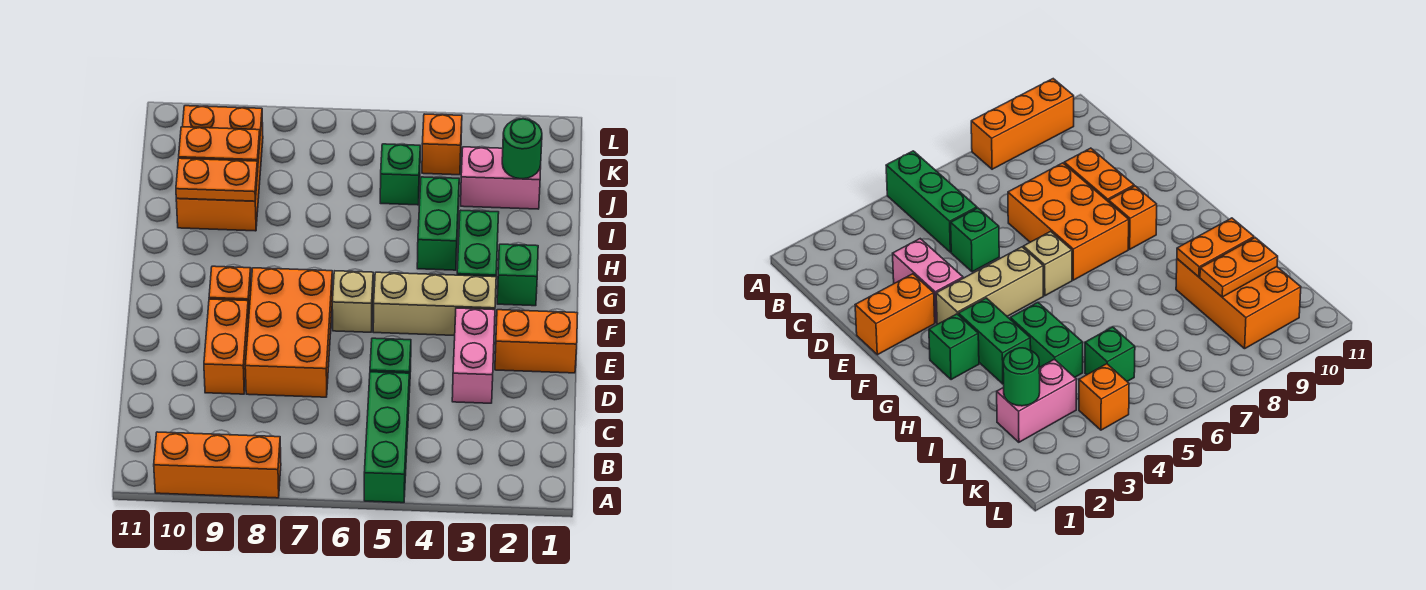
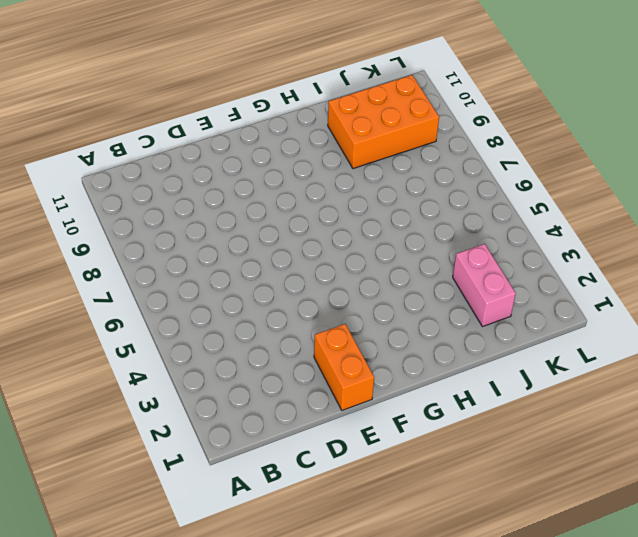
none -> green brick A5:C5 level 1
none -> orange brick A8:A10 level 1
none -> pink brick D3:E3 level 1

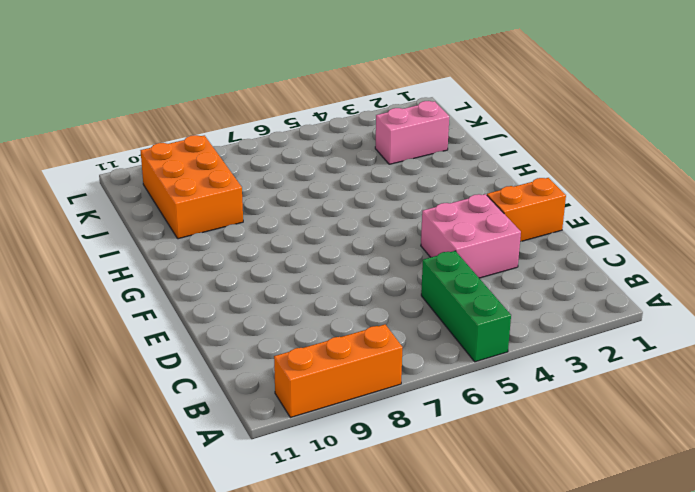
pink brick D3:E4 level 1 -> pink brick D3:E3 level 1
none -> green brick D5 level 1
none -> orange brick D7:F8 level 1
none -> orange brick D9:E9 level 1

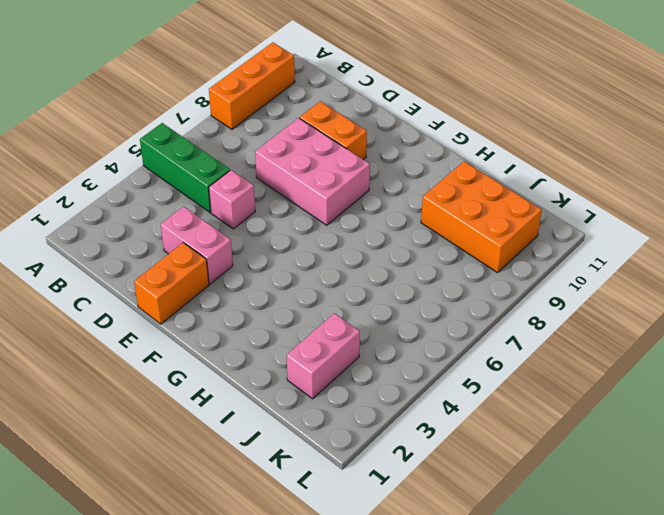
pink brick D5 level 1 -> green brick D5 level 1
pink brick D7:F8 level 1 -> orange brick D7:F8 level 1
none -> tan brick F3:F5 level 1
none -> tan brick F6 level 1
none -> orange brick F9 level 1

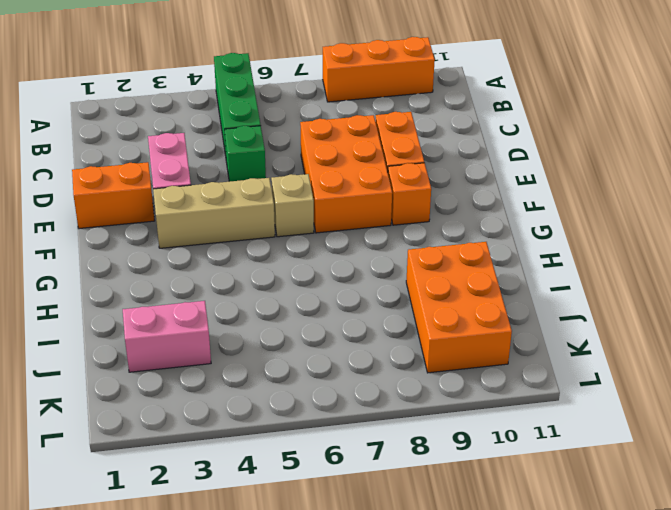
none -> green brick G2 level 1
none -> green brick G3:H3 level 1
none -> green brick H4:I4 level 1

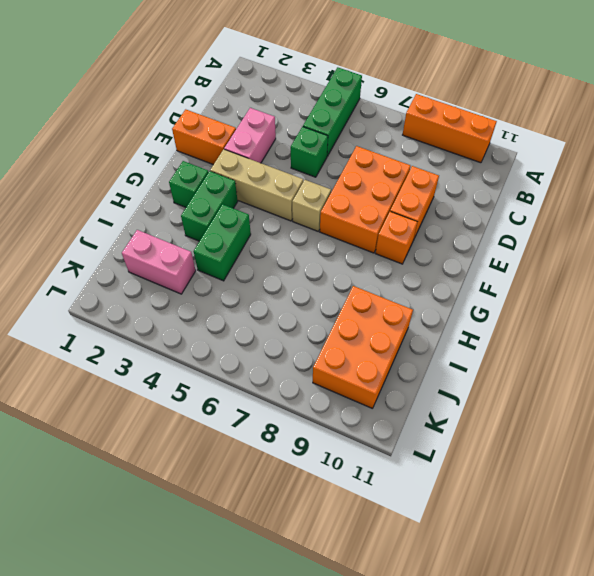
none -> green brick J5 level 1
none -> orange brick K4 level 1
none -> orange plate I9:I10 level 2

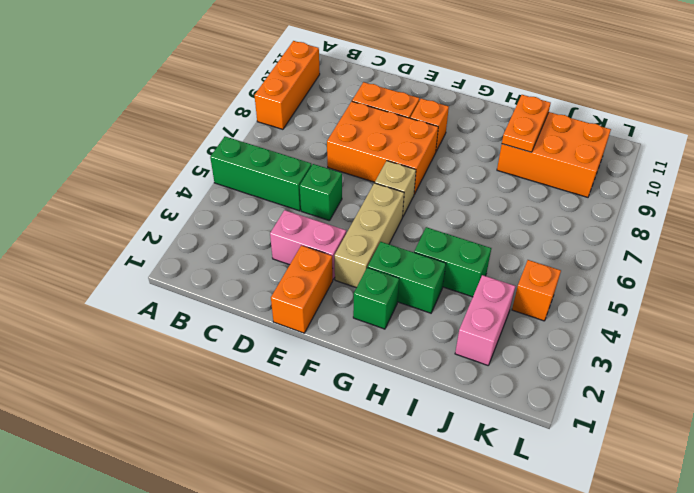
none -> green brick J5 level 1
none -> green round brick J2 level 2
none -> orange plate J9:J10 level 2

